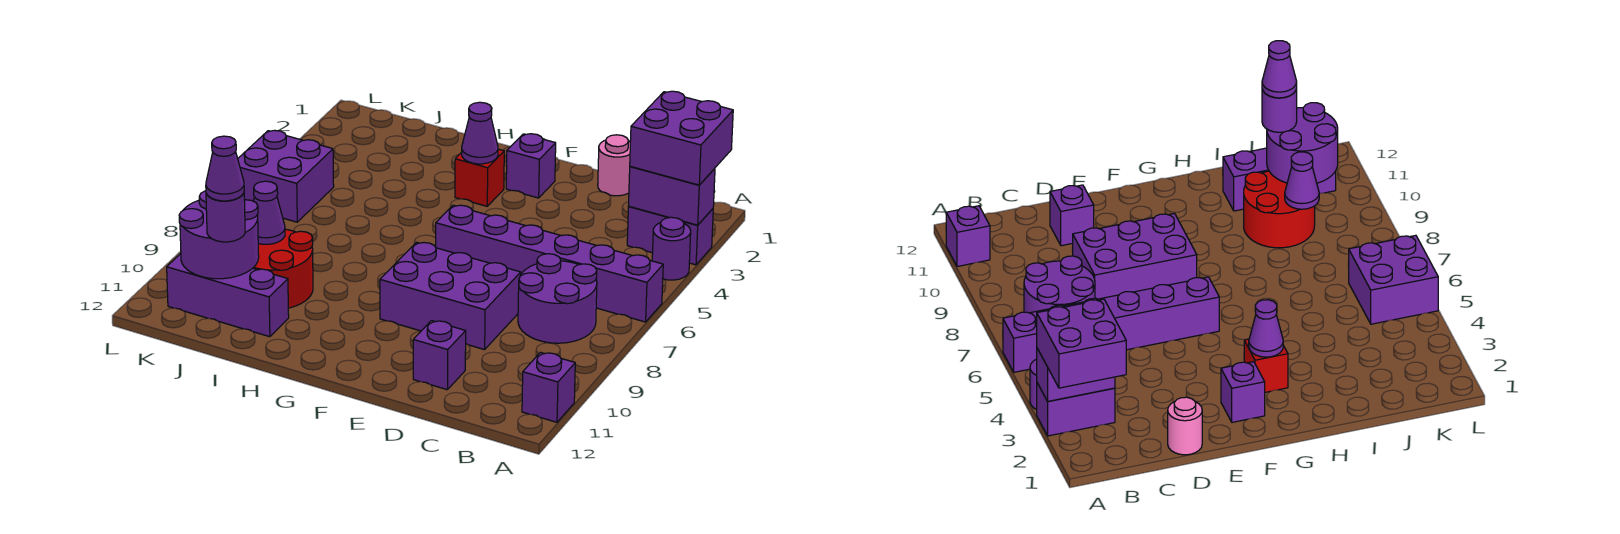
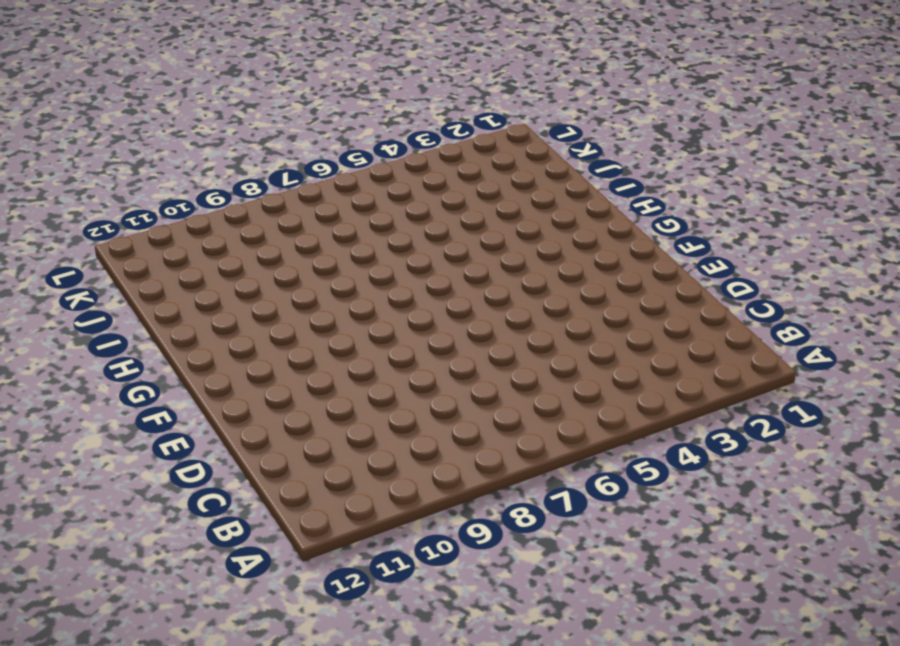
none -> purple brick A3:B3 level 1
none -> purple round brick A4 level 1
none -> purple brick A6:F6 level 1

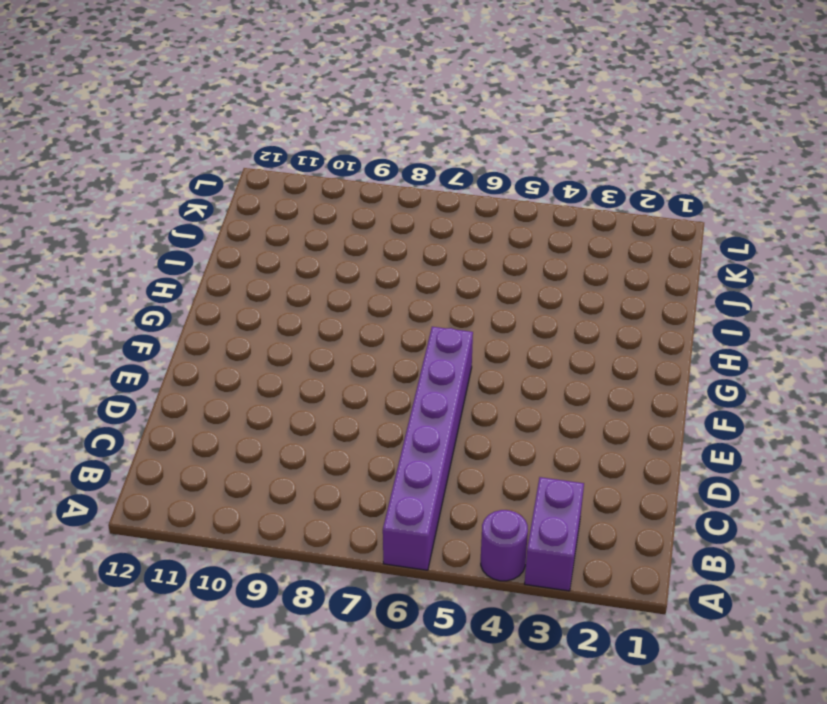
none -> purple brick A11 level 1
none -> purple round brick B7:C8 level 1
none -> pink round brick D1 level 1

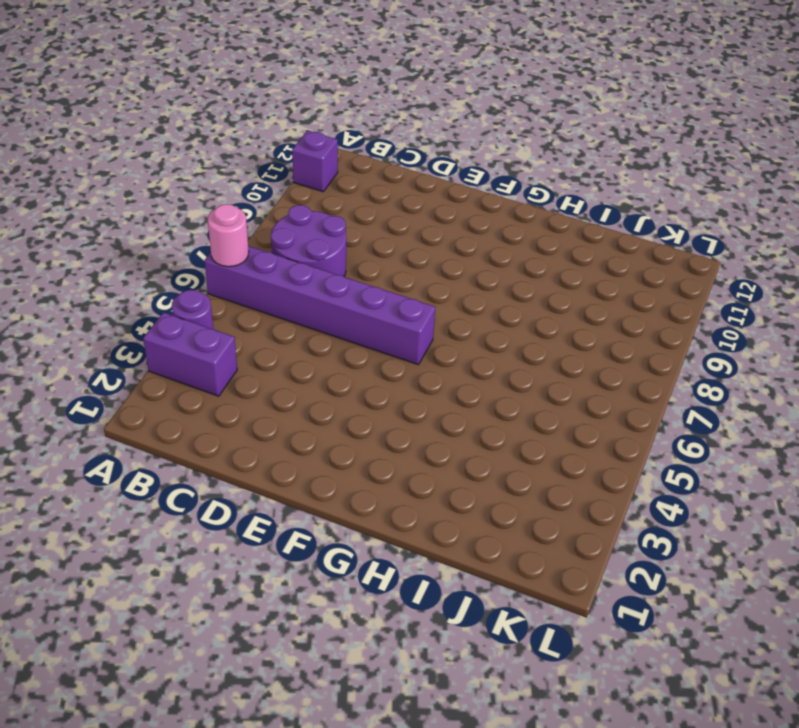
pink round brick A6 level 2 -> pink round brick D1 level 1
none -> purple brick D8:F9 level 1
none -> purple brick D11 level 1
none -> purple brick F2 level 1

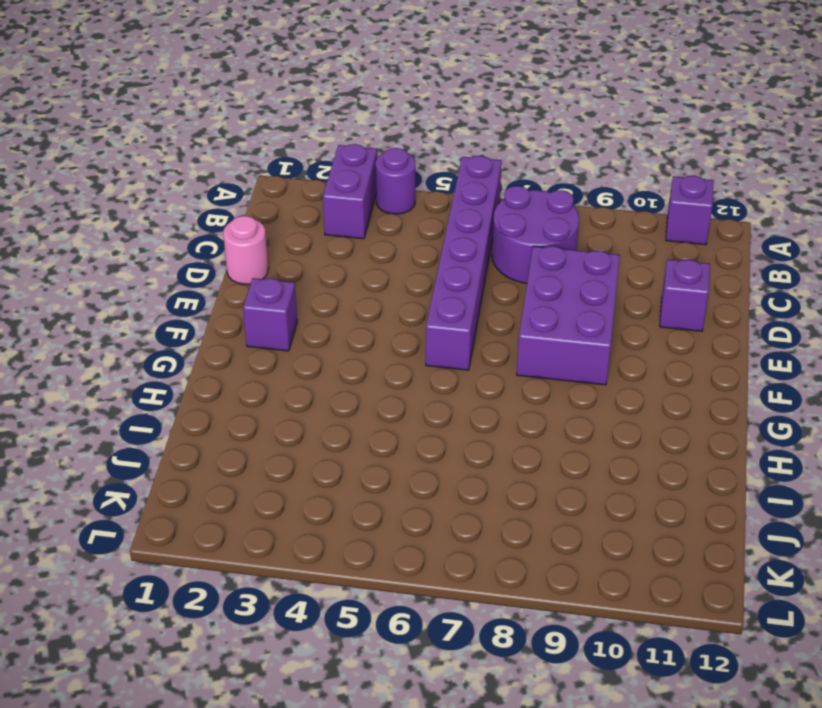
none -> red brick G3 level 1
none -> red round brick I9:J10 level 1
none -> purple brick I11:K11 level 1

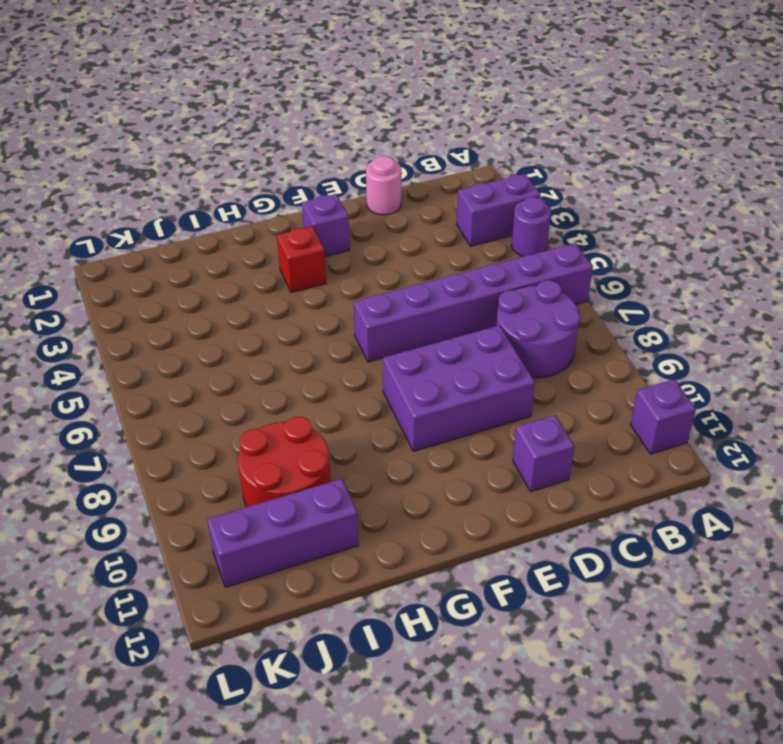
none -> purple brick K5:L6 level 1
none -> purple brick A3:B3 level 2
none -> purple cone G3 level 2

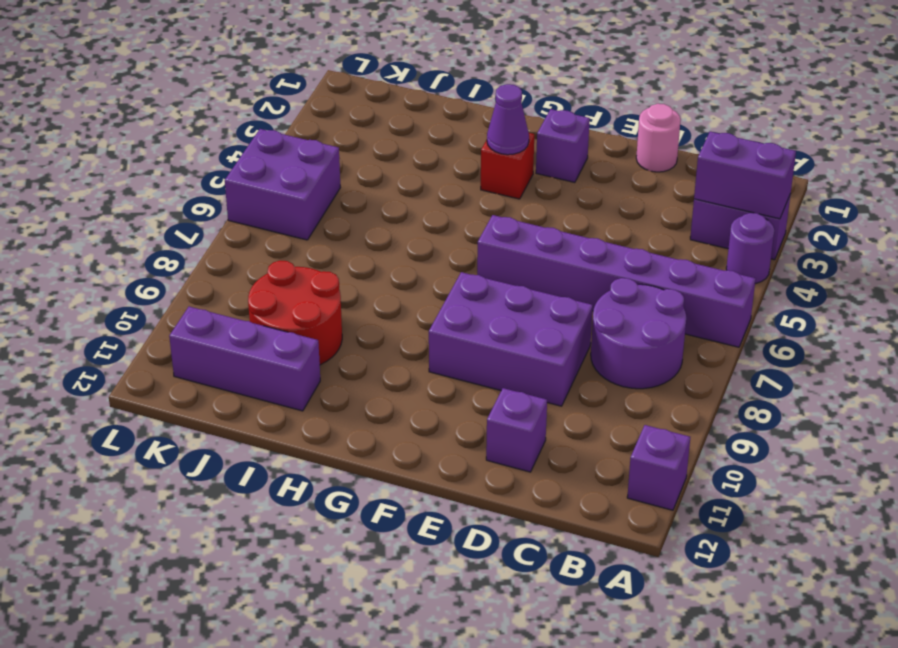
none -> purple cone J9 level 2
none -> purple round brick J10:K11 level 2
none -> purple brick A2:B3 level 3

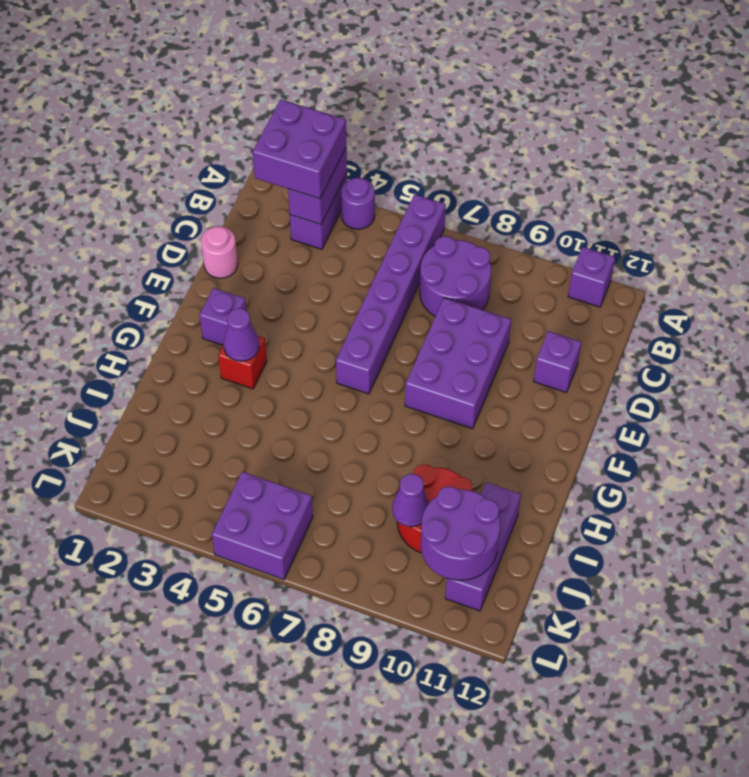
none -> purple round brick J11 level 3
none -> purple cone J11 level 4

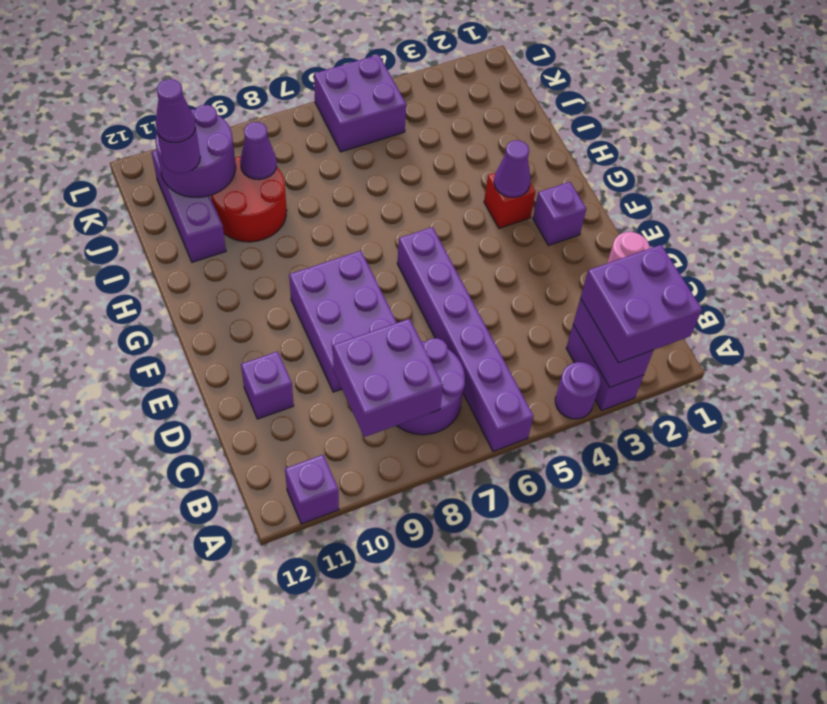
purple brick B8:C9 level 2 -> none

